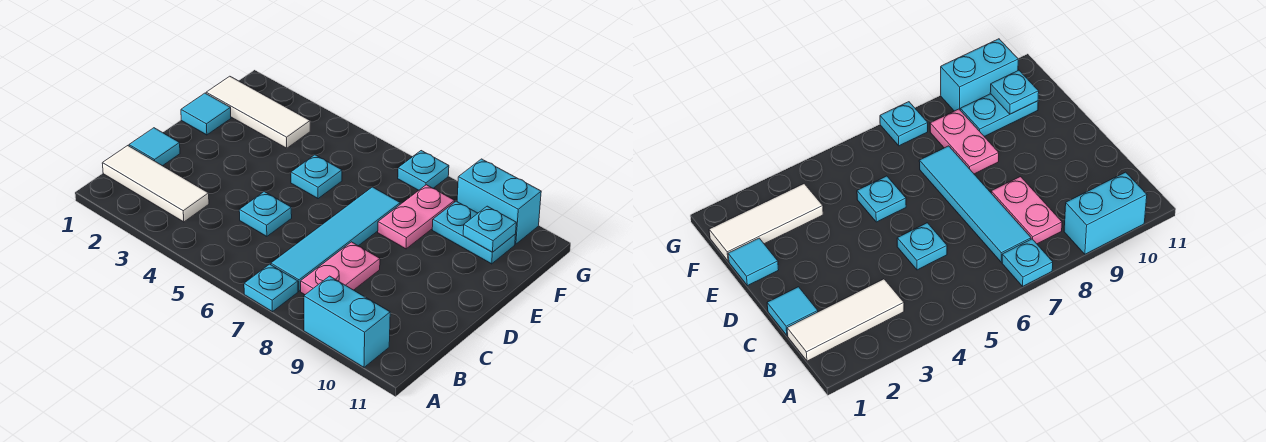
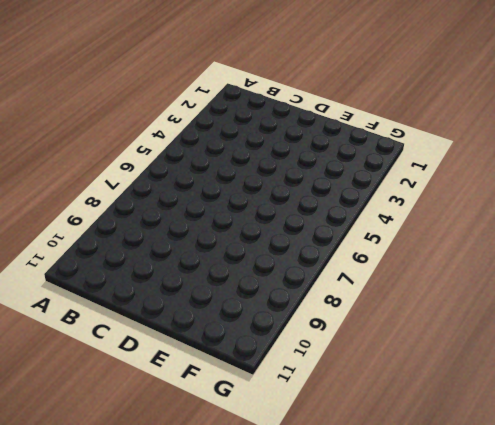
none -> cyan plate A7 level 1
none -> cyan brick A9:A10 level 1
none -> white tile B1:B3 level 1

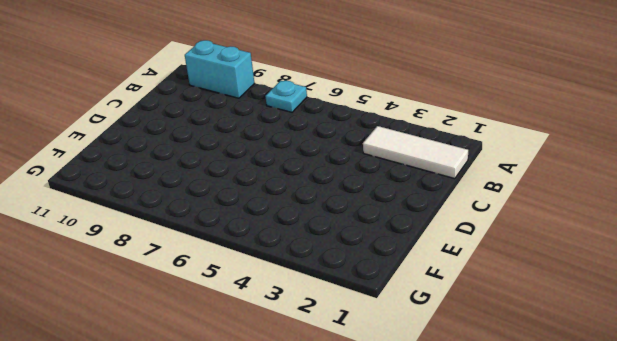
none -> cyan tile B7:E7 level 1
none -> pink plate B8:C8 level 1
none -> cyan tile C1 level 1

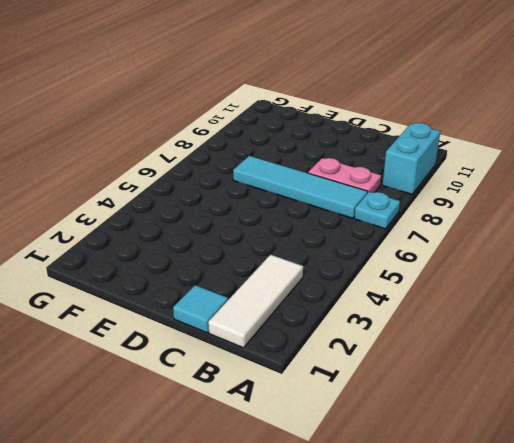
none -> cyan plate C5 level 1
none -> cyan tile E1 level 1
none -> cyan plate E5 level 1

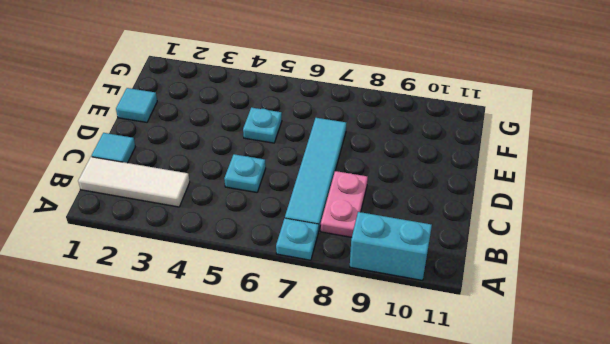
none -> pink plate E8:F8 level 1
none -> white tile F1:F3 level 1
none -> cyan plate F9:F10 level 1

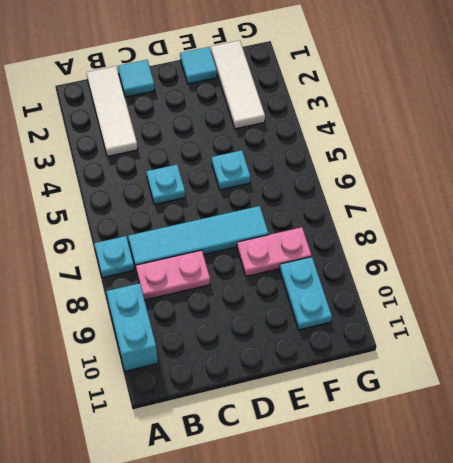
none -> cyan plate G7 level 1
none -> cyan brick G9:G10 level 1
none -> cyan plate F10 level 2

